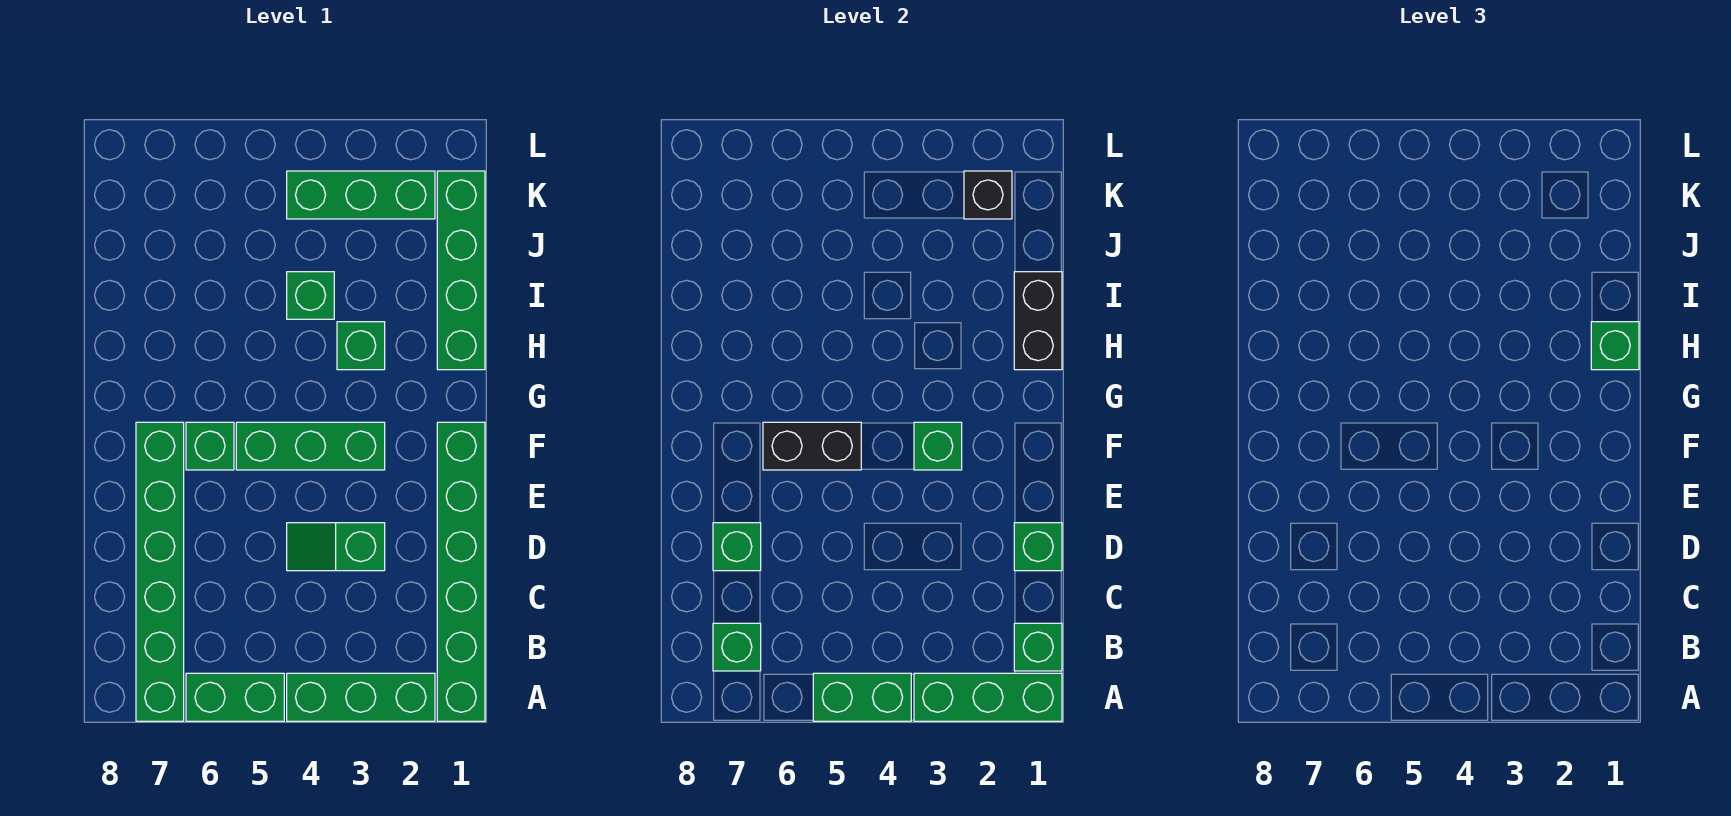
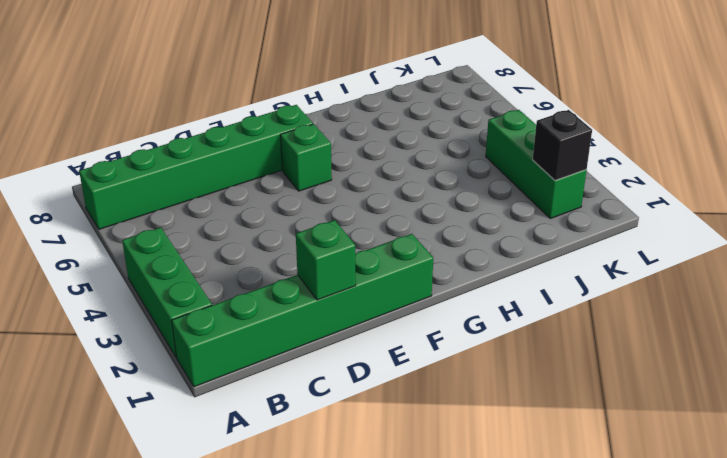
none -> green brick A5:A6 level 1
none -> green slope D3:D4 level 1 top 3
none -> green brick F3:F5 level 1

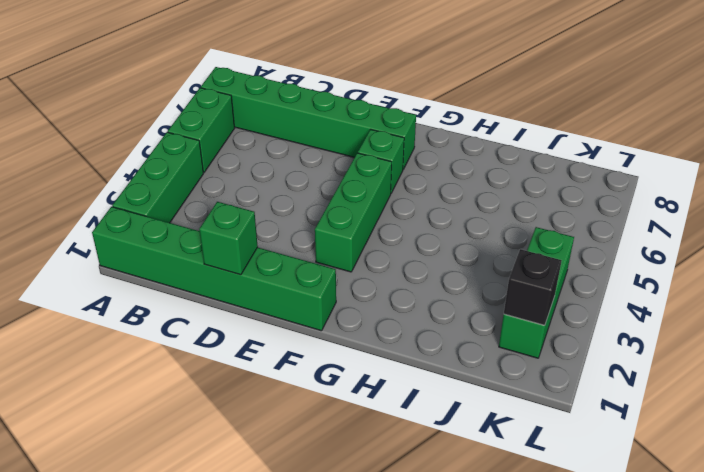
none -> green slope D3:D4 level 1 top 3
none -> green brick H1:K1 level 1
none -> green brick H3 level 1

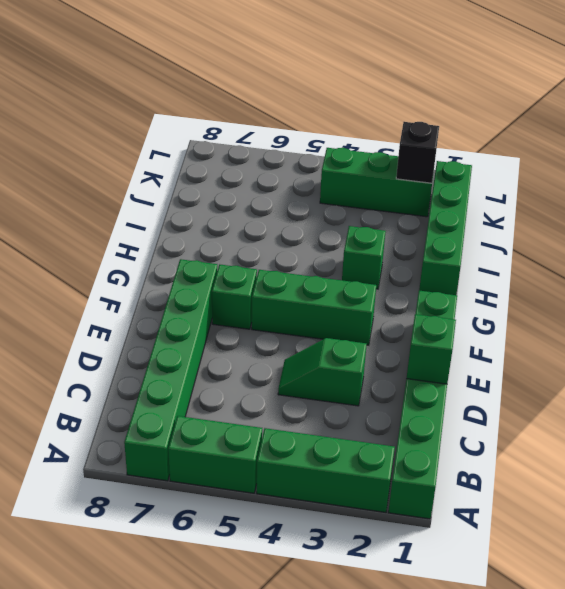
none -> green brick I4 level 1
none -> green brick A1:A3 level 2
none -> green brick A4:A5 level 2

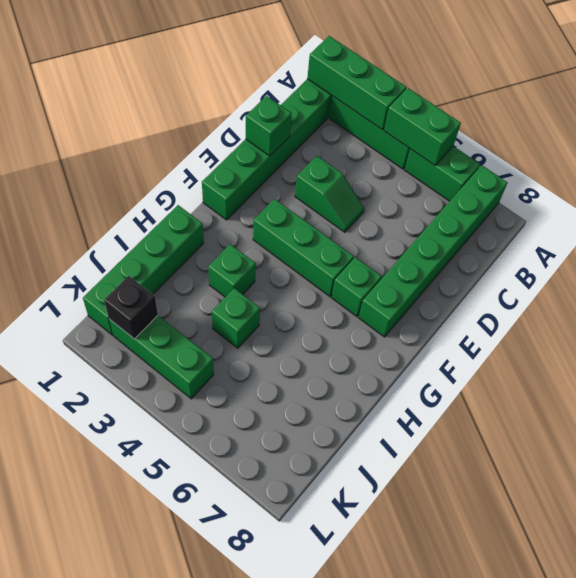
none -> green brick B1 level 2
none -> green brick B7 level 2
none -> green brick D7 level 2

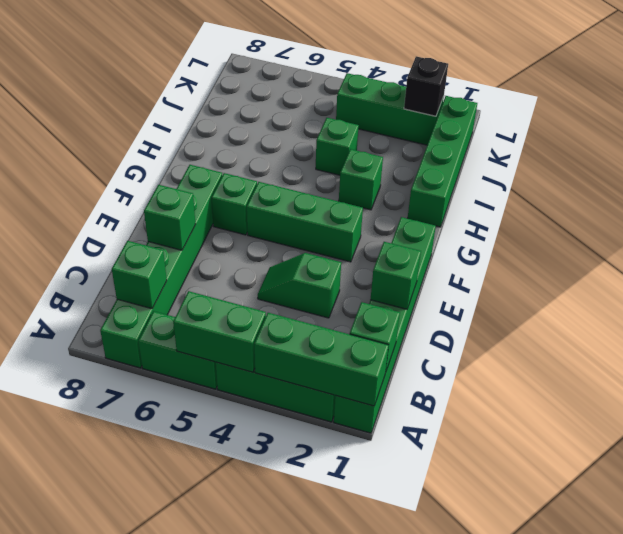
none -> green brick F3 level 2
none -> black brick F5:F6 level 2
none -> black brick H1:I1 level 2

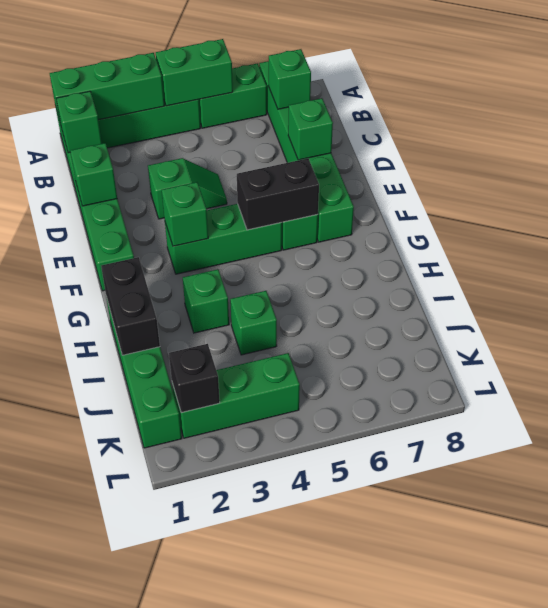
none -> green brick H1 level 3

